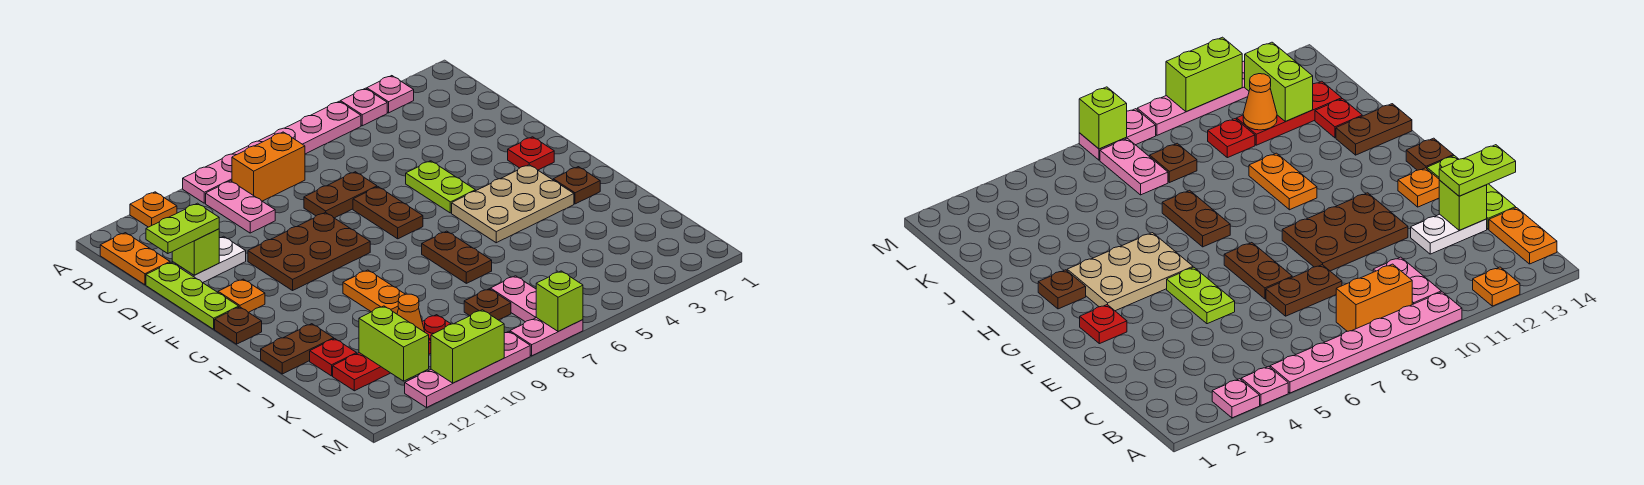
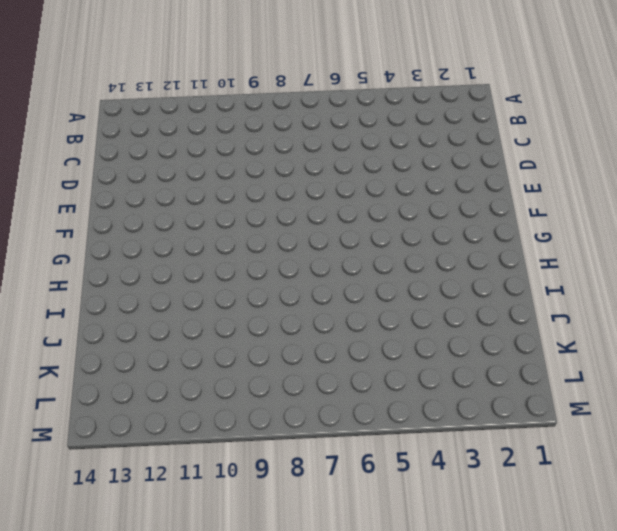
none -> pink plate A3 level 1
none -> pink plate A4 level 1
none -> pink plate A5:A10 level 1
none -> orange plate A12 level 1

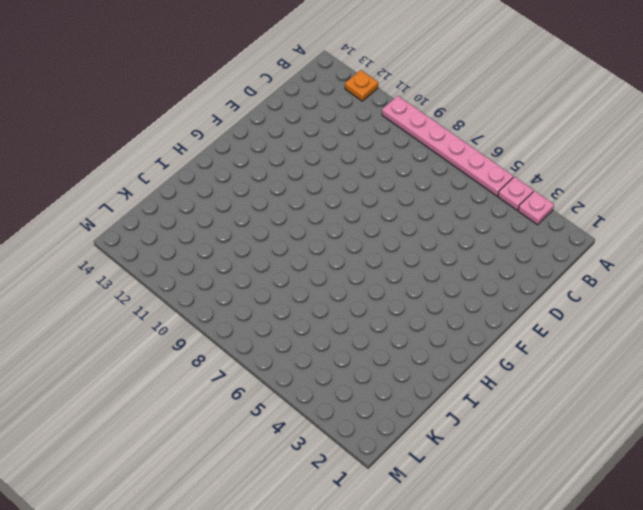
none -> orange brick B8:B9 level 1
none -> pink plate B10:C10 level 1
none -> orange plate B14:C14 level 1
none -> brown plate D7:D8 level 1

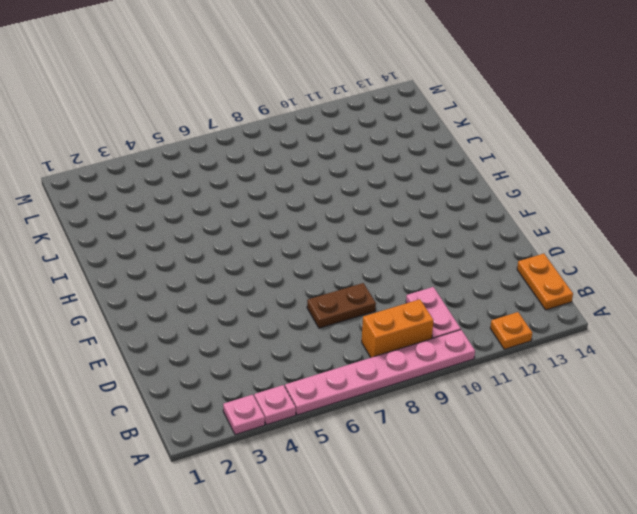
none -> white plate D12:D13 level 1
none -> lime plate D14:F14 level 1
none -> lime plate E5:F5 level 1
none -> brown plate E7:F7 level 1

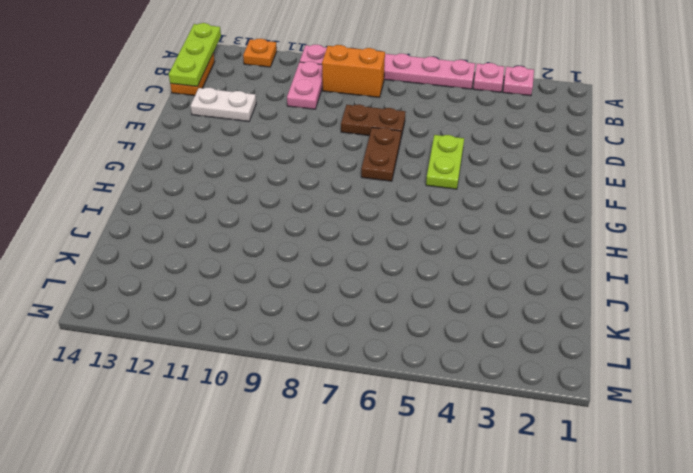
lime plate A14:C14 level 2 -> lime plate D14:F14 level 1
none -> brown plate E9:F11 level 1
none -> red plate F2 level 1
none -> orange plate F13 level 1
none -> tan plate G3:H5 level 1

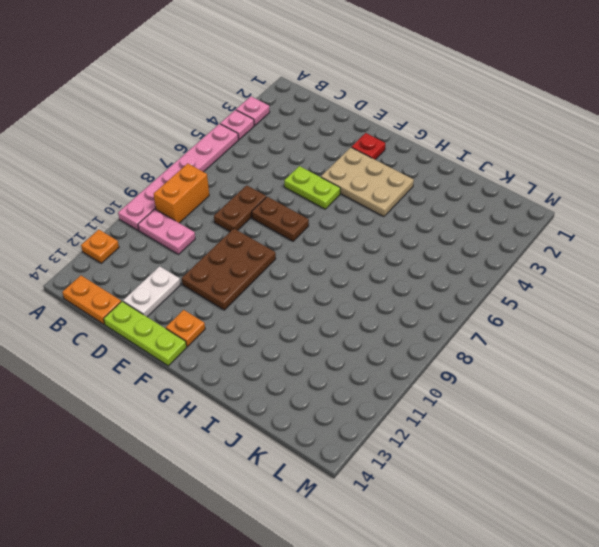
tan plate F3:H4 level 1 -> tan plate G3:H5 level 1
none -> brown plate G14 level 1
none -> brown plate H2 level 1
none -> brown plate H7:I7 level 1
none -> orange plate H10:I10 level 1

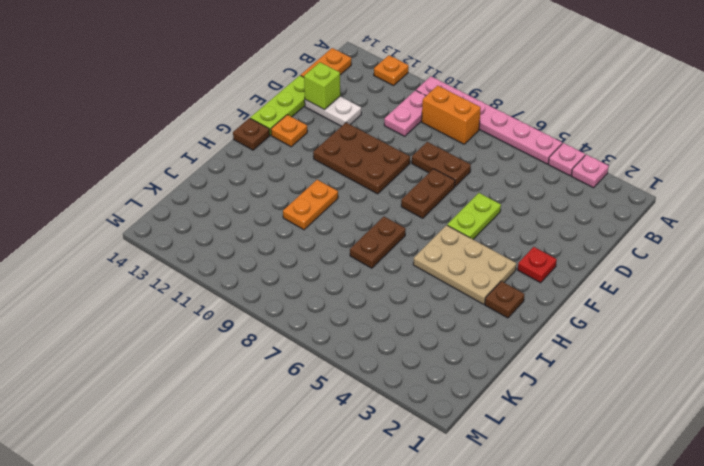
none -> brown plate I13:I14 level 1
none -> red plate J13 level 1
none -> pink plate K7:L7 level 1
none -> brown plate K8 level 1

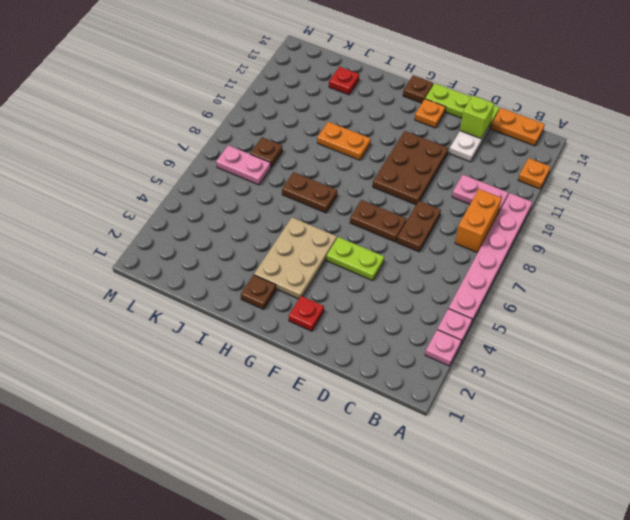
none -> brown plate I13:I14 level 1
none -> red plate K10 level 1
none -> red plate K11:K13 level 1
none -> pink plate M7:M8 level 1

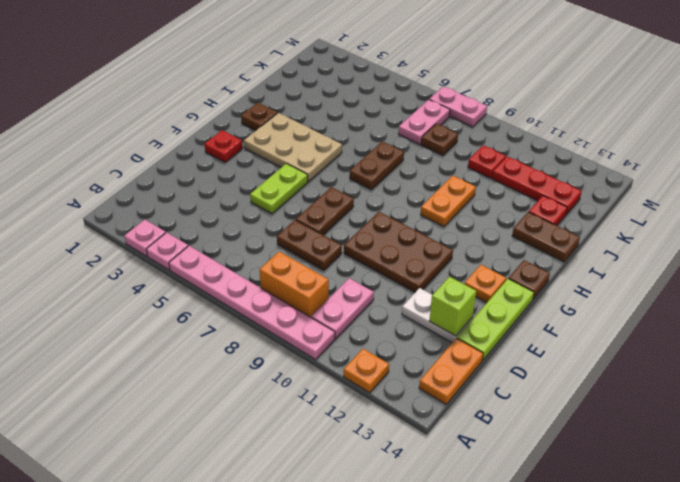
none -> pink plate M9:M12 level 1
none -> orange cone K11 level 2
none -> lime brick K12:L12 level 2
none -> lime brick M7 level 2

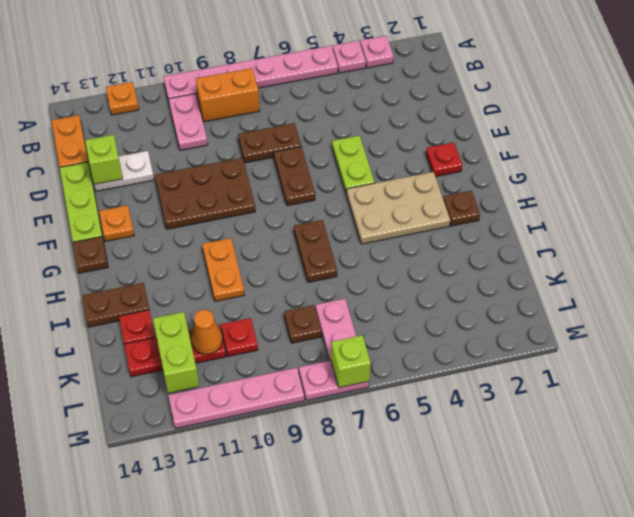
none -> lime brick M10:M11 level 2
none -> lime plate D13:D14 level 3

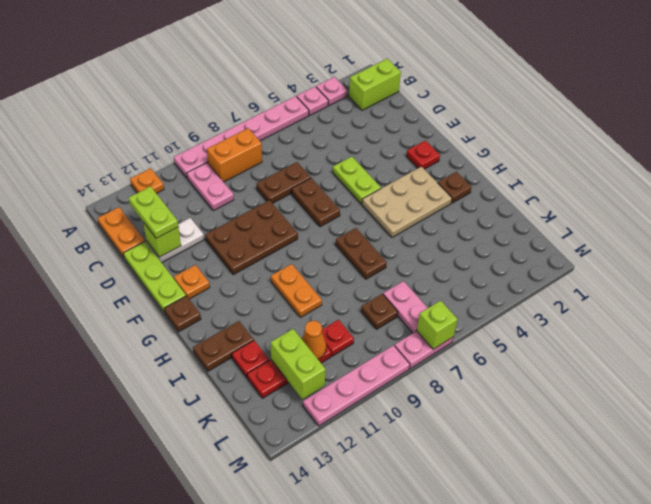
lime brick B1:B2 level 1 -> lime brick M10:M11 level 2
lime plate C13:D13 level 3 -> lime plate D13:D14 level 3

